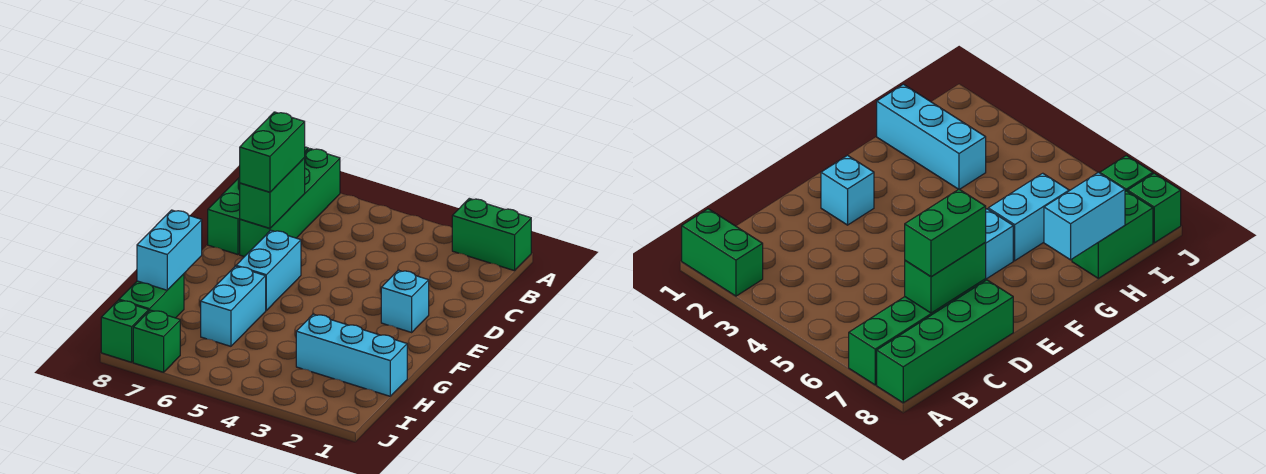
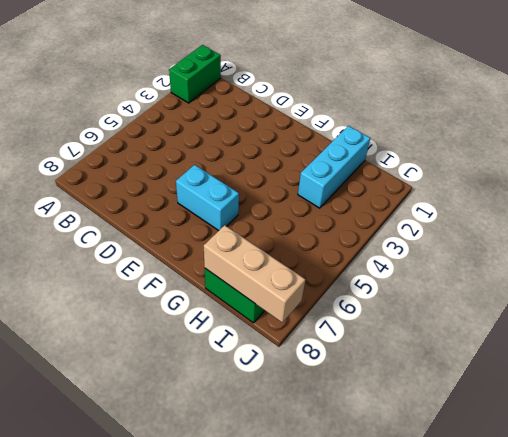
tan brick H8:J8 level 2 -> cyan brick G8:H8 level 2
none -> green brick A7:D7 level 1
none -> green brick A8:D8 level 1
none -> cyan brick E2 level 1

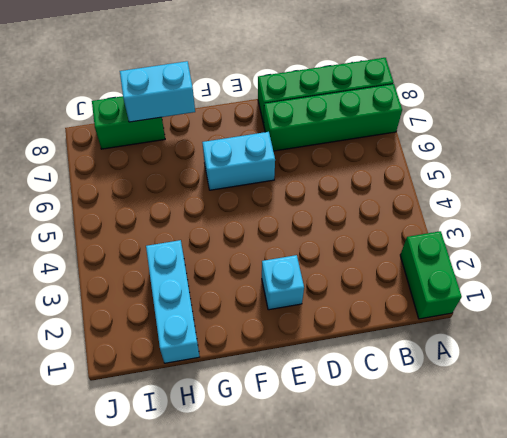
none -> cyan brick G6:H6 level 1
none -> green brick J7 level 1
none -> green brick J8 level 1

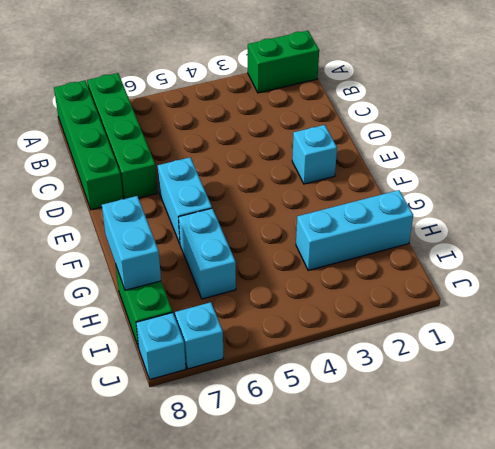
cyan brick J7 level 1 -> green brick J7 level 1
cyan brick J8 level 1 -> green brick J8 level 1
none -> green brick C7:D7 level 2
none -> green brick C7:D7 level 3

